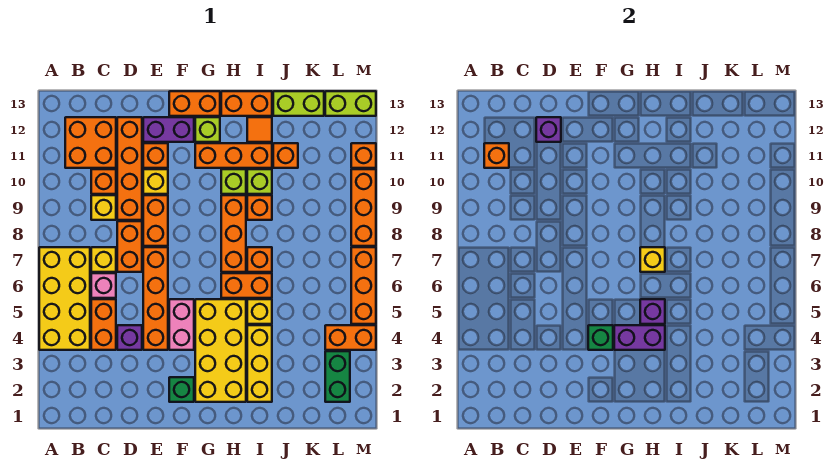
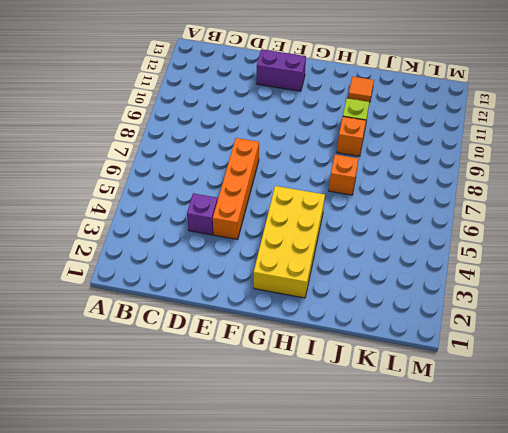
none -> yellow brick A4:B7 level 1
none -> orange brick B11:C12 level 1
none -> orange brick C4:C5 level 1
none -> pink brick C6 level 1

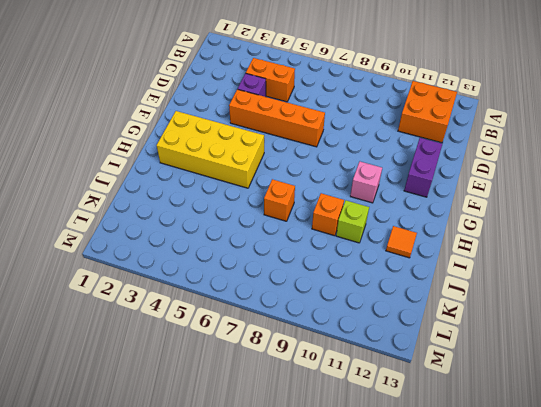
pink brick G10 level 1 -> pink brick C6 level 1
none -> yellow brick A4:B7 level 1
none -> yellow brick C7 level 1
none -> yellow brick C9 level 1
none -> orange brick C10 level 1

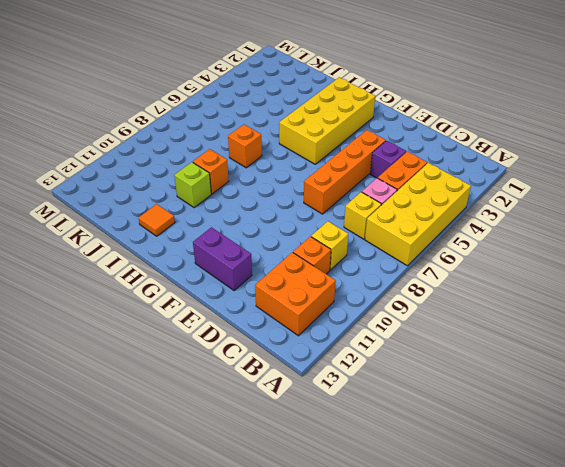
none -> orange brick D7:D8 level 1
none -> orange brick D9:D12 level 1
none -> orange brick E8:E9 level 1
none -> yellow brick E10 level 1

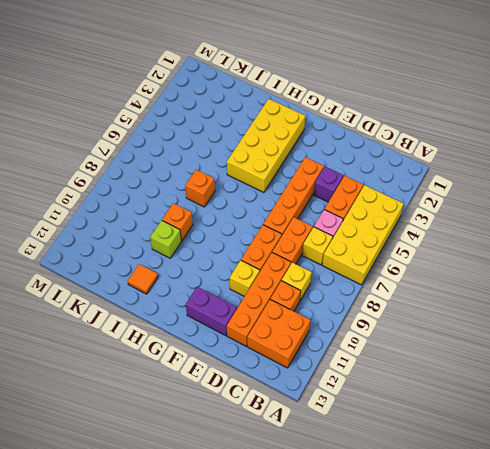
none -> orange brick E11 level 1
none -> green brick F2 level 1
none -> pink brick F4:F5 level 1
none -> orange brick F13:G13 level 1

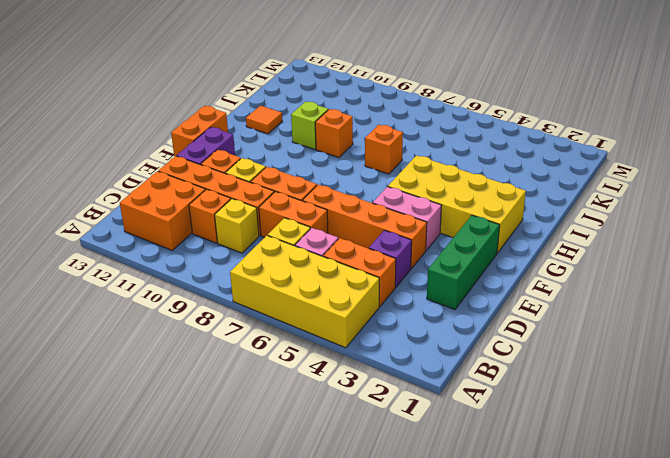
green brick D2:F2 level 1 -> green brick F2 level 1
none -> orange brick G11:I11 level 1
none -> lime brick G12 level 1
none -> orange brick H6:I6 level 1
none -> orange brick H7:H9 level 1

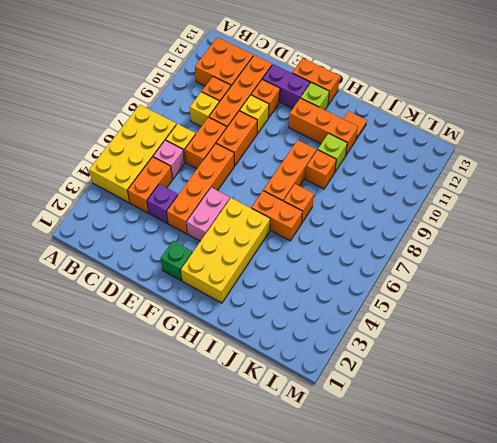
none -> lime brick H10 level 1
none -> orange brick H13:I13 level 1
none -> yellow brick I2:I4 level 1
none -> yellow brick I5 level 1

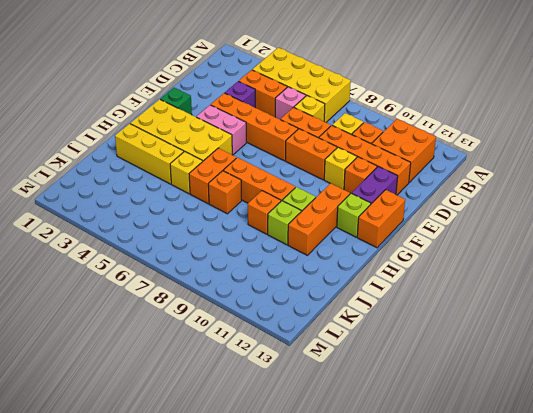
none -> orange brick H13:I13 level 1
none -> orange tile I12 level 1
none -> orange brick J11 level 1
none -> lime brick J13:K13 level 1

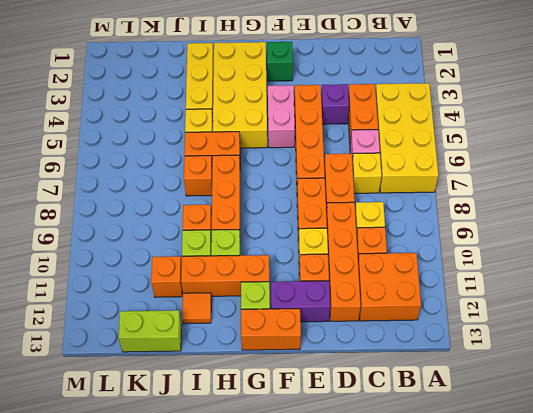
none -> orange brick H13:I13 level 1
none -> green brick L2:L3 level 1
none -> orange brick L4:M4 level 1
none -> lime brick L13:M13 level 1

